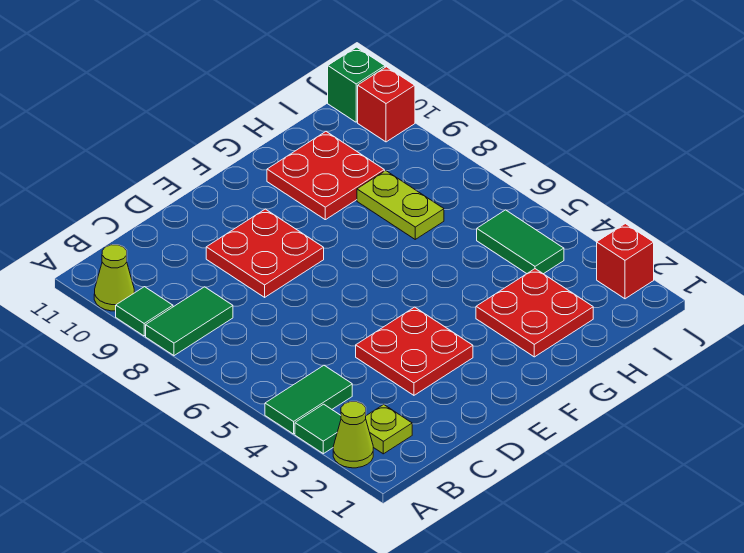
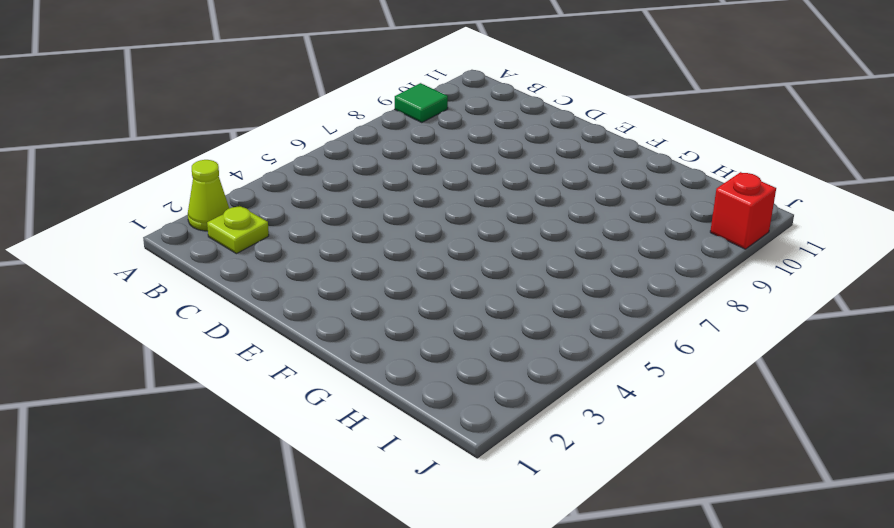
none -> green tile A3 level 1
none -> green tile A4:B4 level 1
none -> green tile A8:B8 level 1

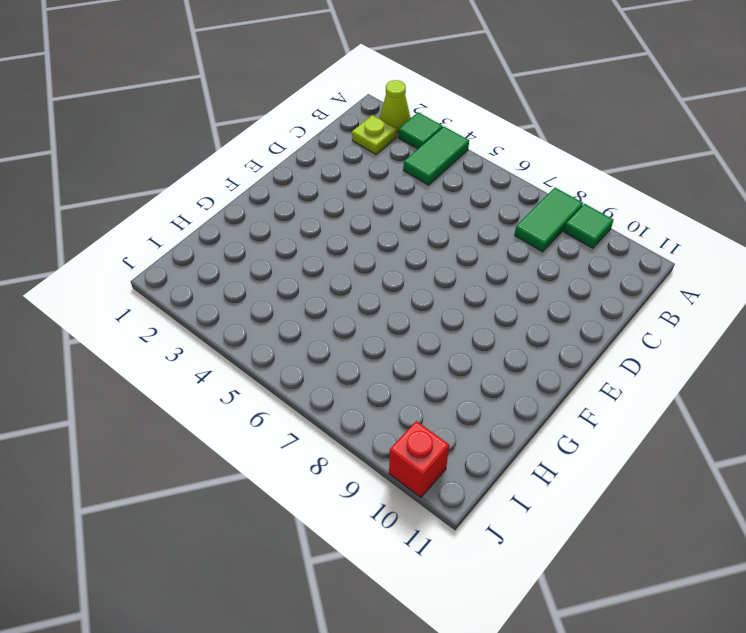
none -> lime cone A10 level 1
none -> red plate D3:E4 level 1
none -> red plate D8:E9 level 1

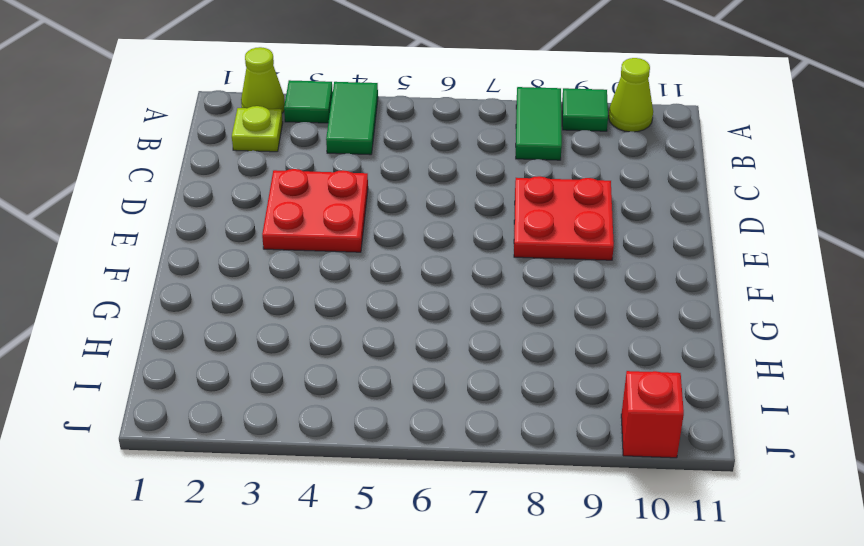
none -> red plate G2:H3 level 1
none -> red plate G9:H10 level 1
none -> lime plate H7:H8 level 1

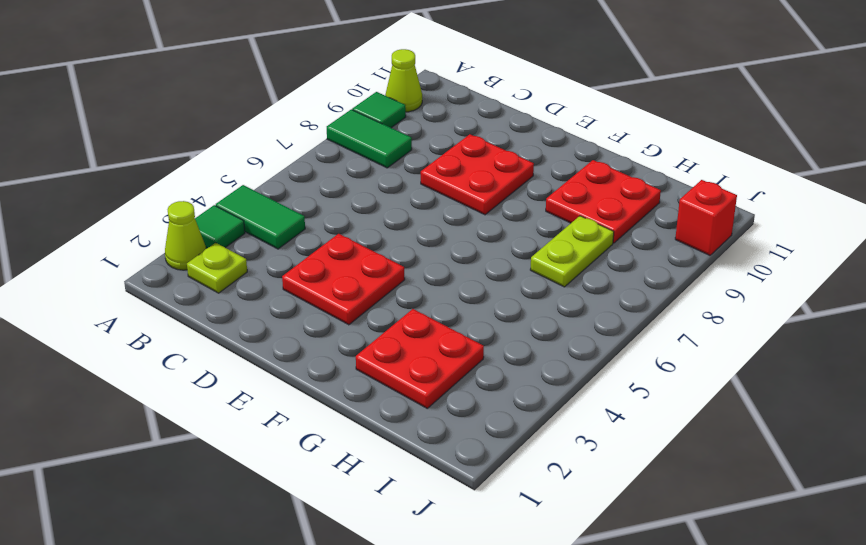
none -> green tile I4:I5 level 1
none -> red brick J2 level 1
none -> green brick J11 level 1

